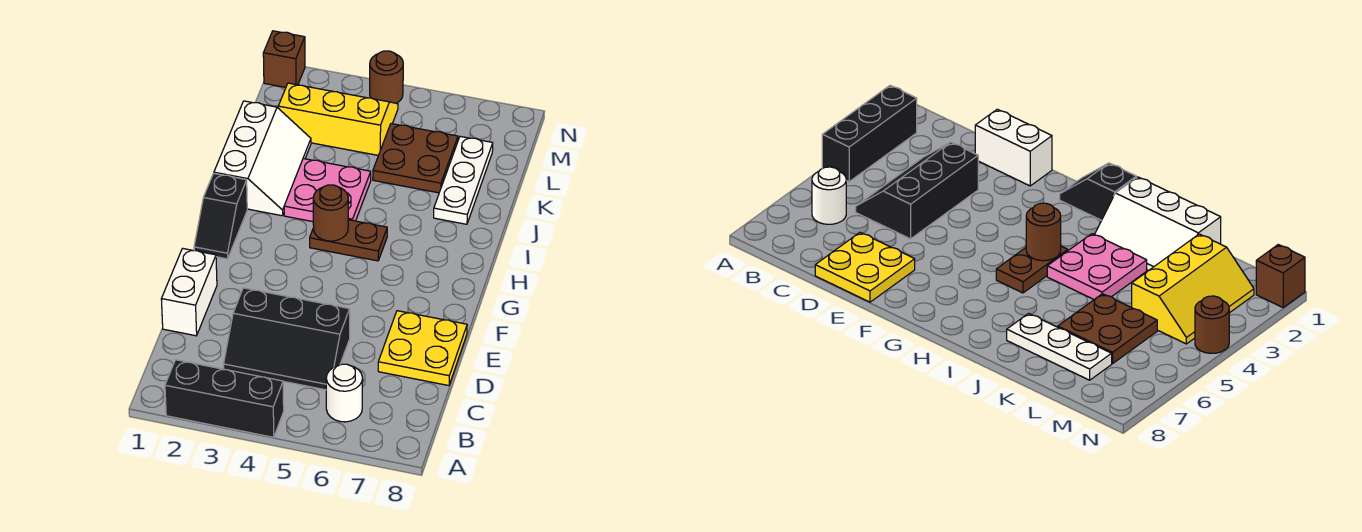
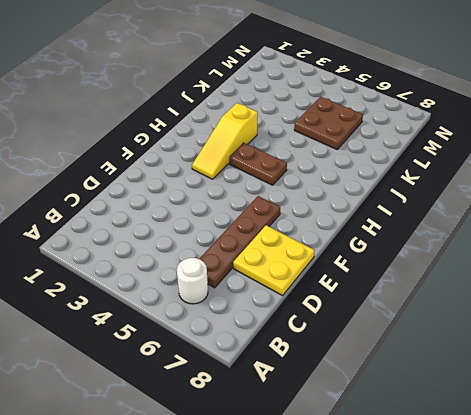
brown plate C6:F6 level 1 -> none
yellow slope G3:I3 level 1 top I -> pink plate I3:J4 level 1
none -> black brick A2:A4 level 1
none -> black slope C3:D5 level 1 top D
none -> white brick D1:E1 level 1

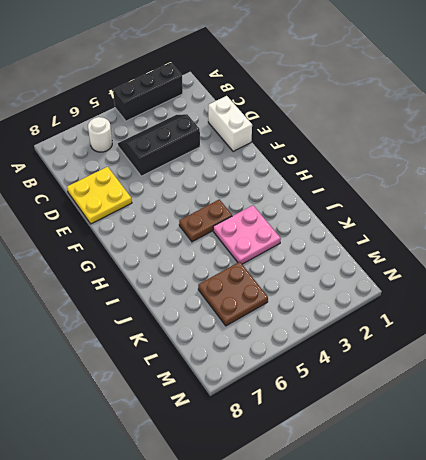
none -> black slope G1:H1 level 1 top H
none -> white slope I1:K2 level 1 top 1
none -> white plate J7:L7 level 1

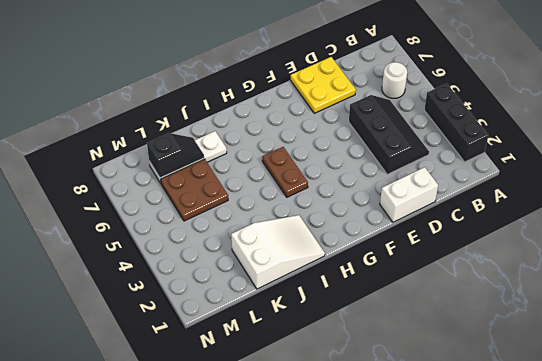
white slope I1:K2 level 1 top K -> white slope I1:K2 level 1 top 1
black slope K7:L7 level 2 top L -> black slope G1:H1 level 1 top H
none -> pink plate I3:J4 level 1
none -> yellow slope L2:M4 level 1 top L
none -> brown brick N1 level 1

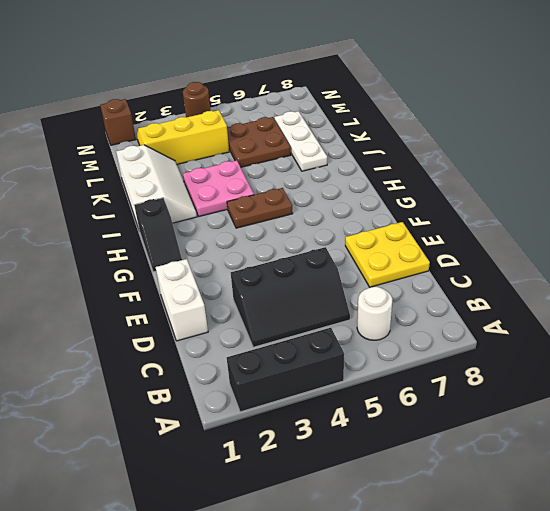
none -> brown round brick H4 level 2

